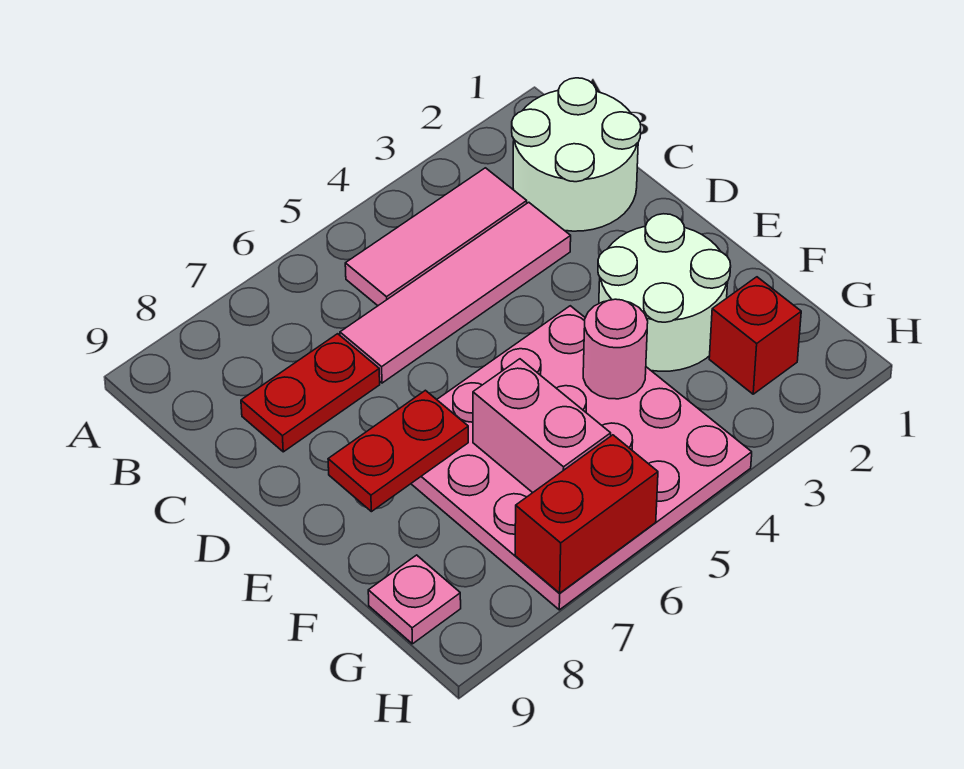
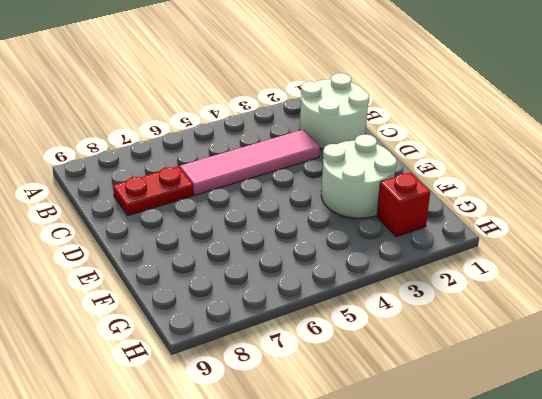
none -> pink tile B3:B5 level 1
none -> pink plate E4:H7 level 1
none -> pink plate G9 level 1

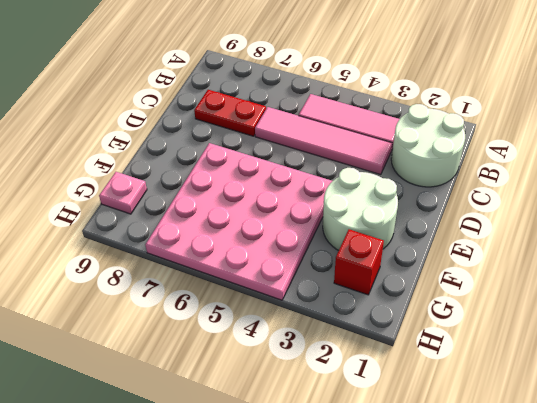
none -> red plate E7:E8 level 2
none -> pink round brick F4 level 2
none -> pink brick F6:G6 level 2

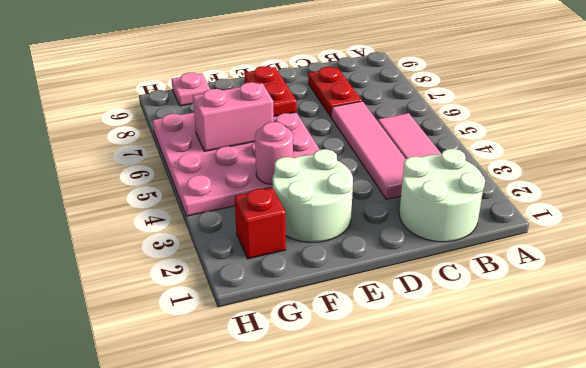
none -> red brick H6:H7 level 2

